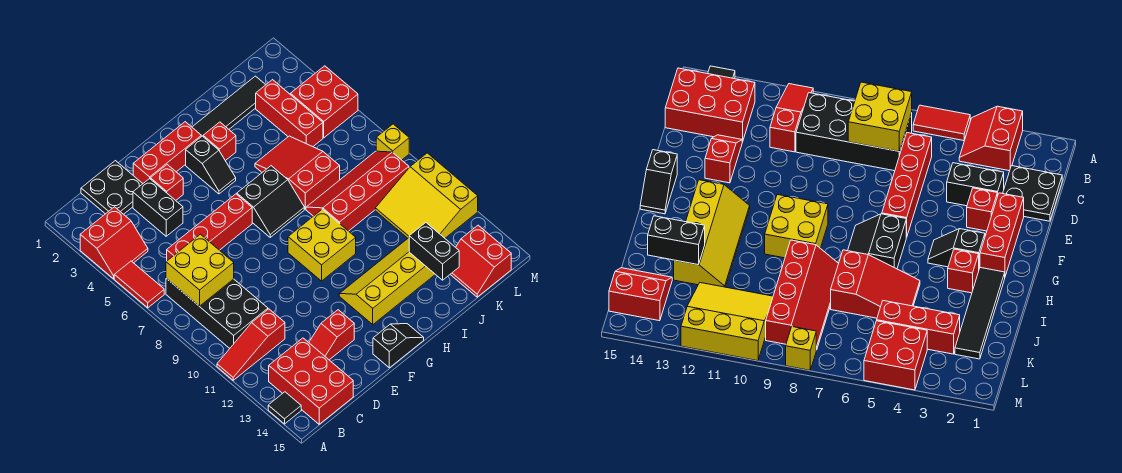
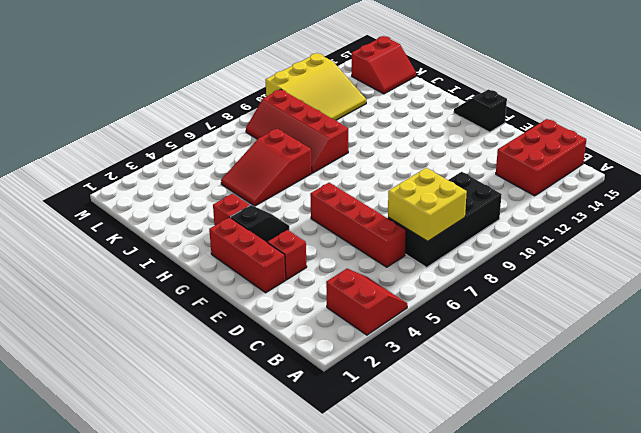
none -> red tile A5:A6 level 1
none -> red slope A11:C11 level 1 top C
none -> black tile A14 level 1

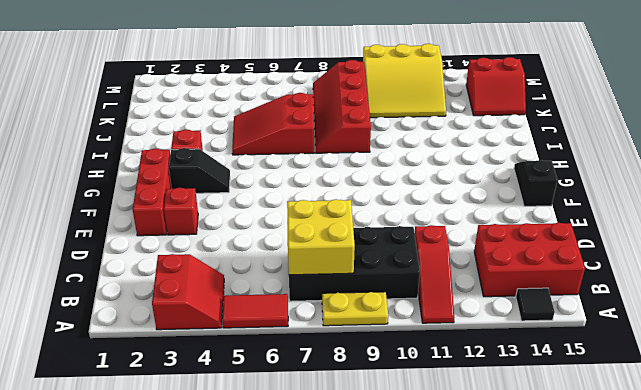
yellow plate A8:A9 level 1 -> none
none -> black plate C1:D2 level 1
none -> red brick C6:F6 level 1
none -> black brick D3:D4 level 1

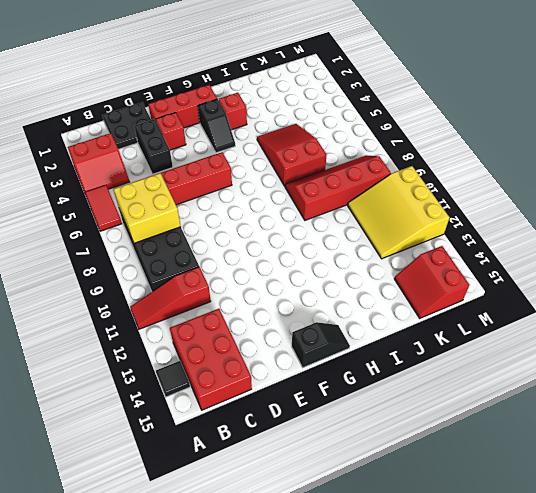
none -> red slope D13:E13 level 1 top E
none -> black slope G6:H7 level 1 top 6
none -> yellow brick G9:H10 level 1

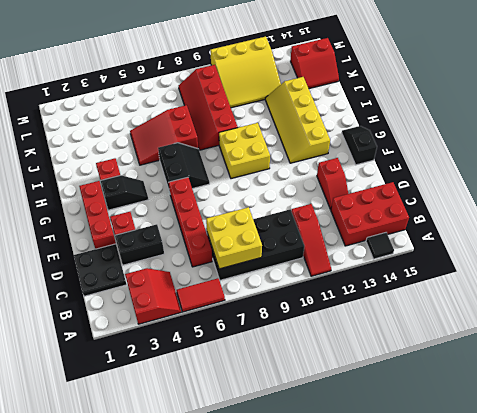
none -> black tile H2:K2 level 1
none -> red brick K3:K5 level 1
none -> red brick L4:M5 level 1

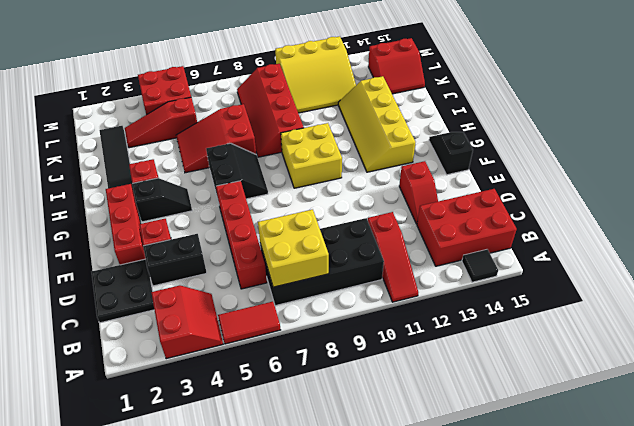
red slope K3:K5 level 1 top 5 -> red brick K3:K5 level 1
none -> yellow brick M8 level 1
none -> black brick J13:J14 level 2

